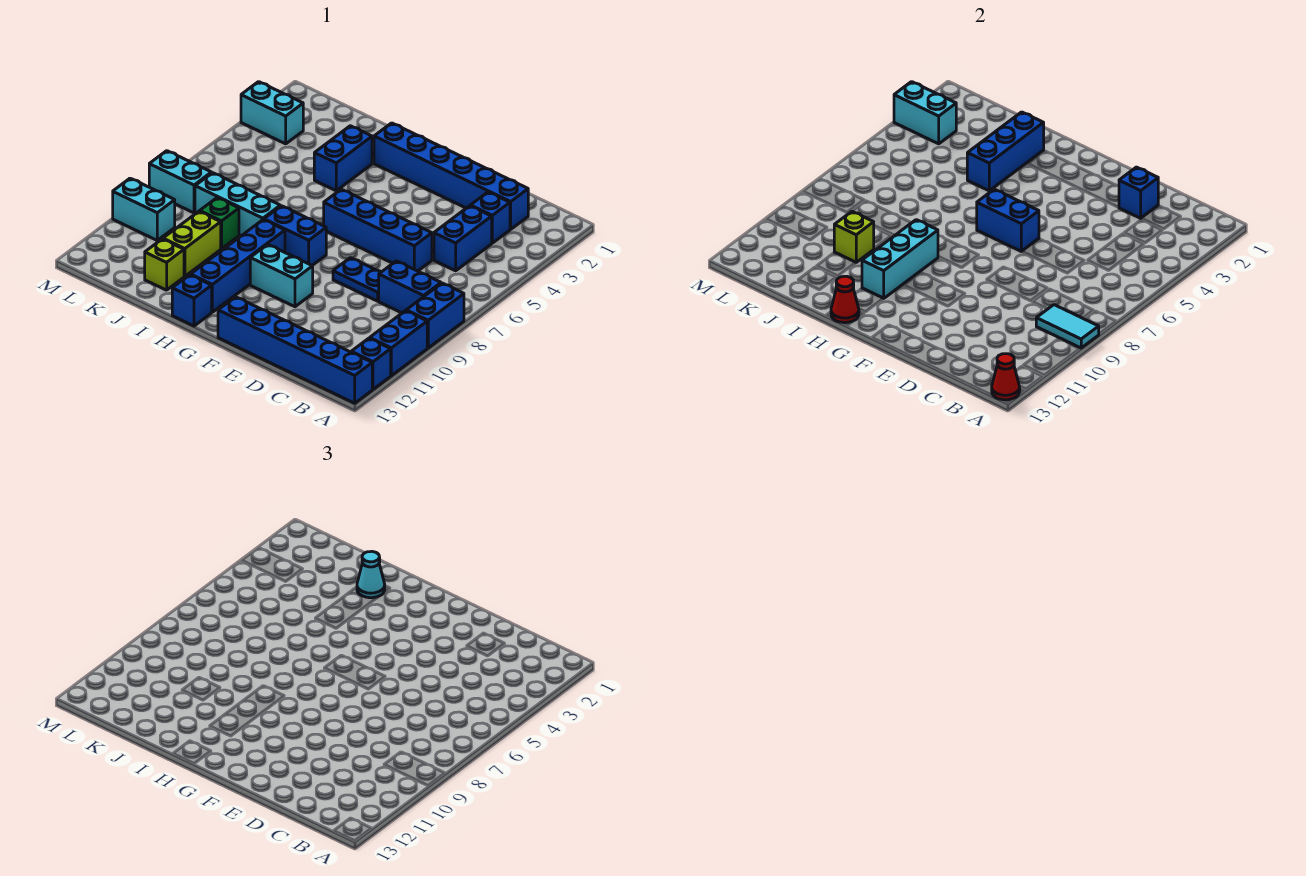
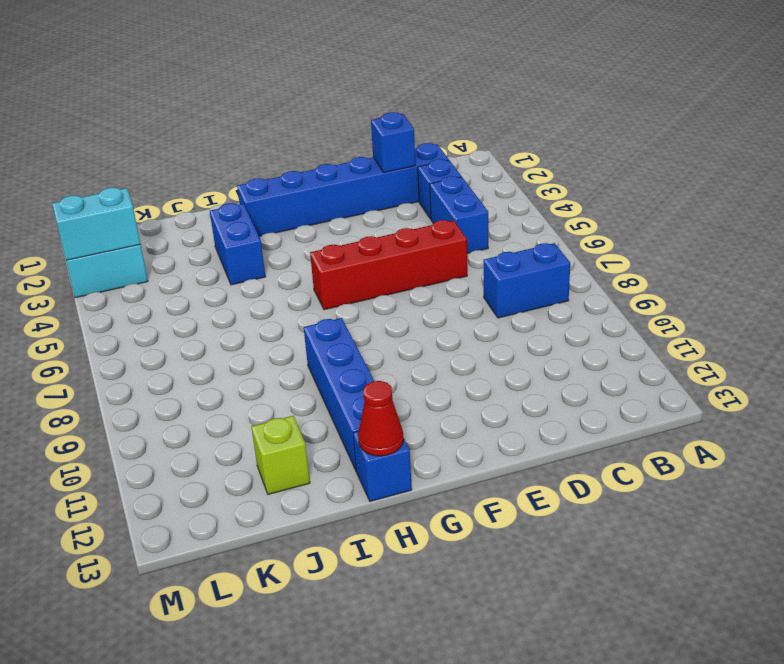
red brick D6:G6 level 1 -> blue brick D6:G6 level 1
none -> blue brick A8:A9 level 1
none -> blue brick A10:A11 level 1
none -> blue brick A12 level 1
none -> blue brick A13:F13 level 1

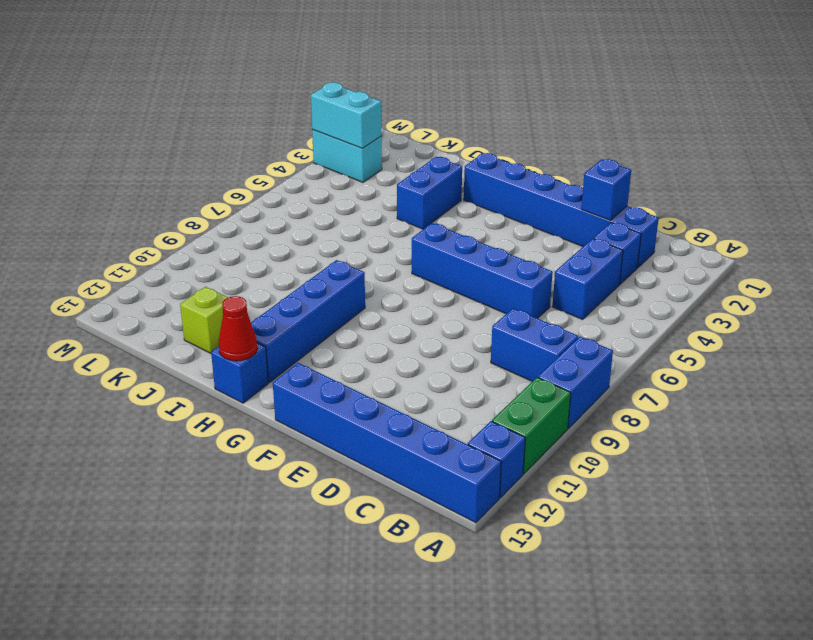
green brick A10:A11 level 1 -> blue brick A10:A11 level 1
none -> blue plate D8:E8 level 1
none -> cyan brick F10:G10 level 1
none -> blue brick G8:H8 level 1
none -> cyan brick I8:K8 level 1

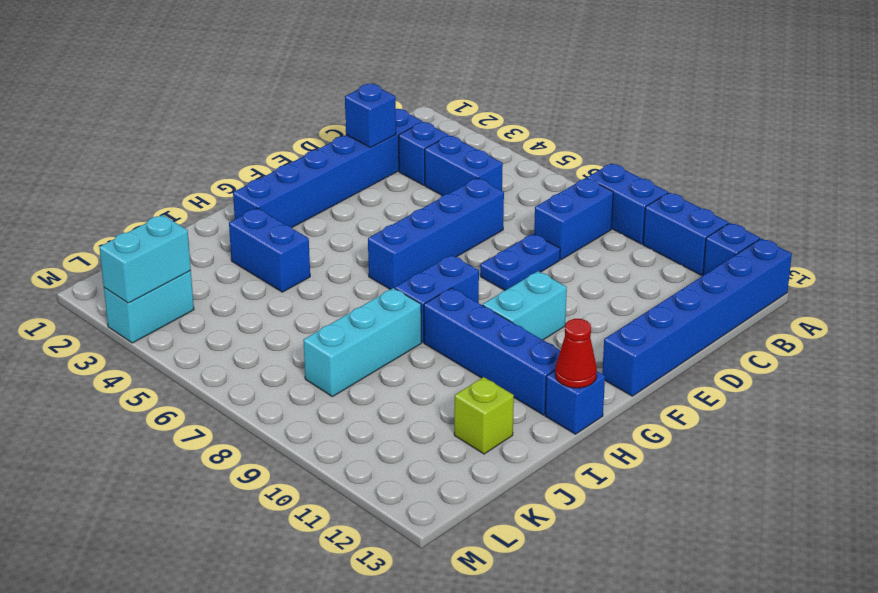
none -> green brick J9 level 1
none -> lime brick J10:J11 level 1
none -> cyan brick L8:M8 level 1
none -> cyan brick L10:M10 level 1

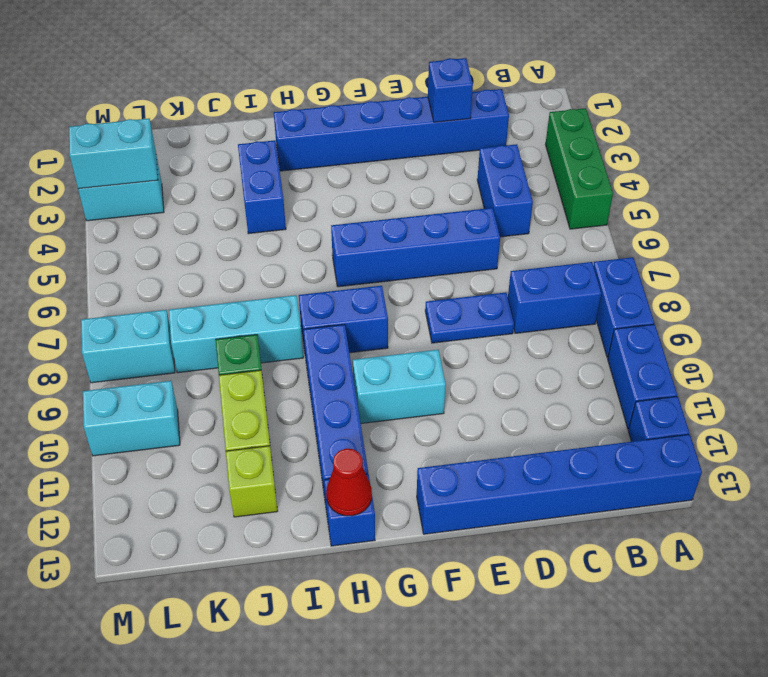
green brick A3:A5 level 1 -> none
none -> blue brick C3 level 1
none -> cyan tile A9:B9 level 2
none -> red cone A13 level 2
none -> blue brick F6:G6 level 2

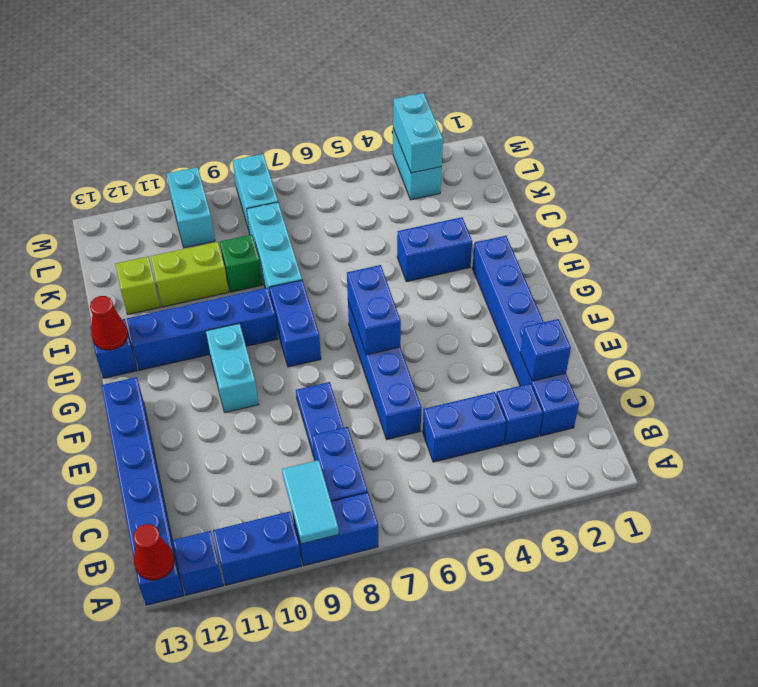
none -> cyan brick H9:H11 level 2
none -> blue brick I2:I4 level 2
none -> lime brick J10 level 2
none -> cyan cone I2 level 3

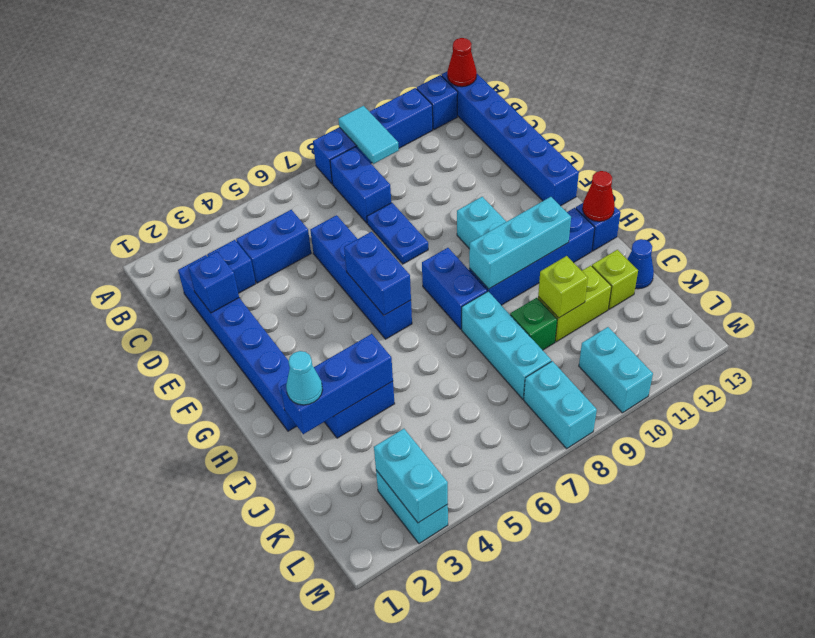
blue cone J13 level 1 -> none

